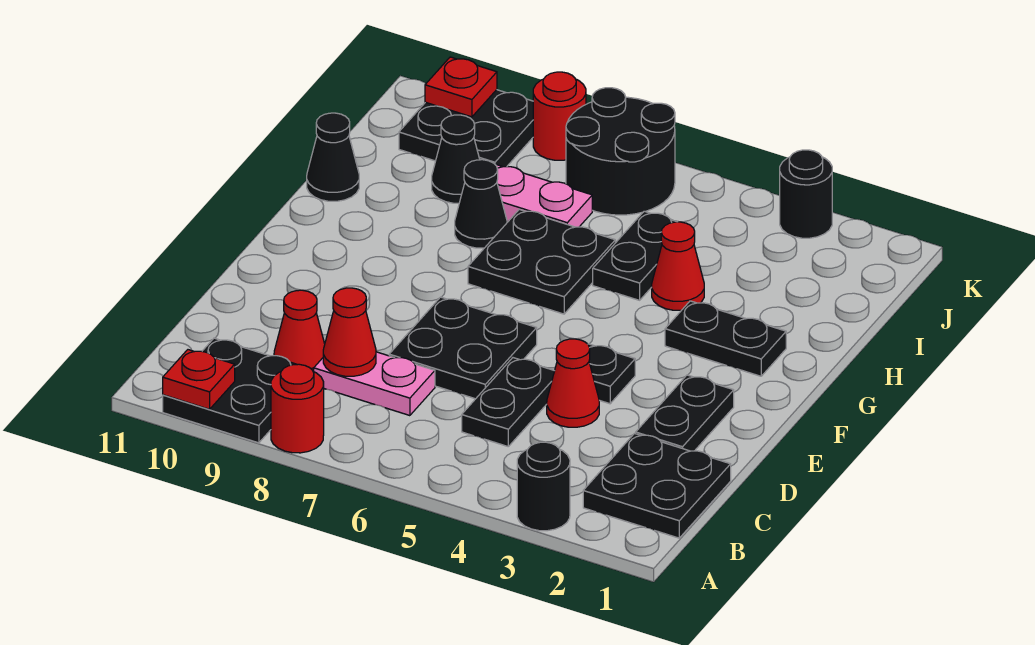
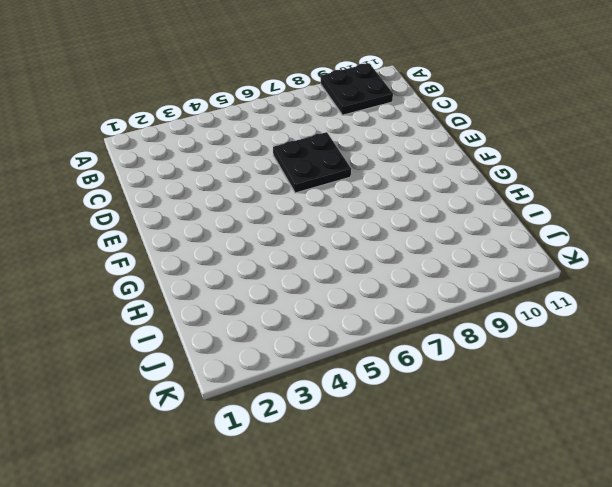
none -> black round brick A3 level 1
none -> red round brick A8 level 1
none -> black plate B1:C2 level 1

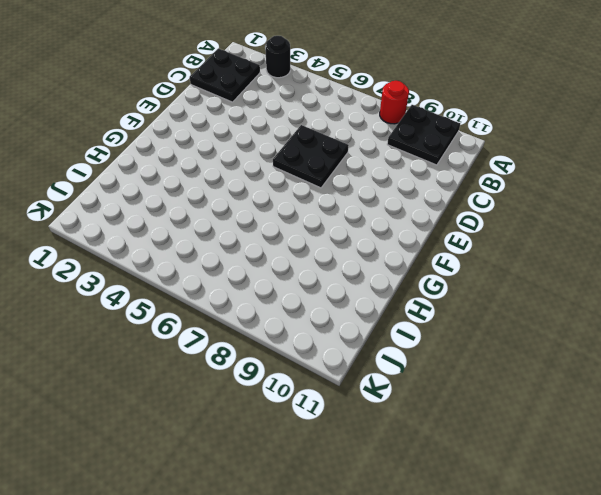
none -> black plate C5:D5 level 1
none -> pink plate C7:C8 level 1
none -> red cone C9 level 1

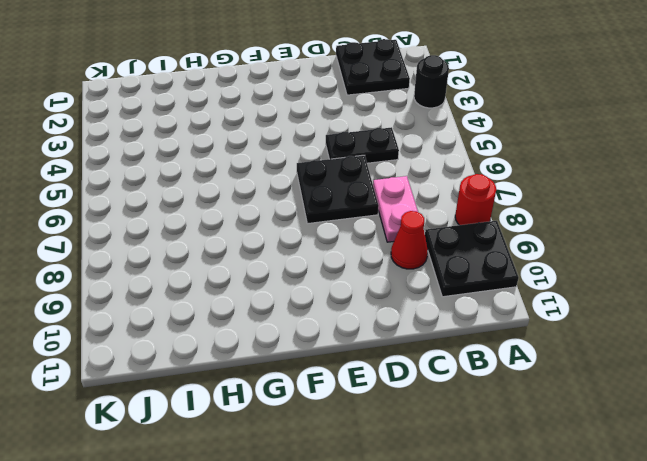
none -> black plate D2:E2 level 1
none -> red cone D4 level 1
none -> black plate E4 level 1

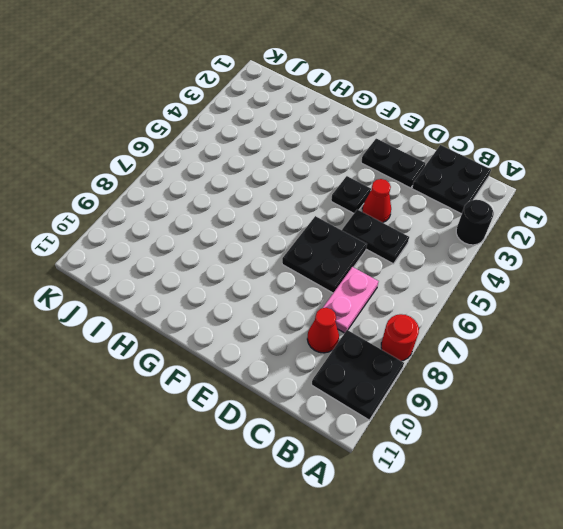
none -> black plate G2:G3 level 1
none -> black plate G6:H7 level 1
none -> red cone H4 level 1

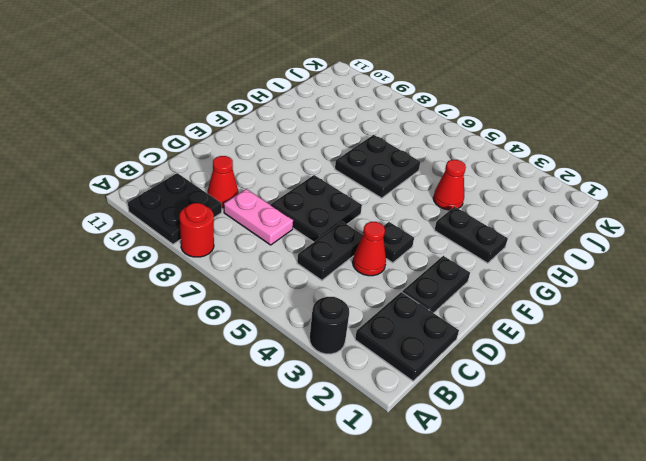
none -> black plate H5:I5 level 1
none -> black cone H8 level 1
none -> black cone H11 level 1

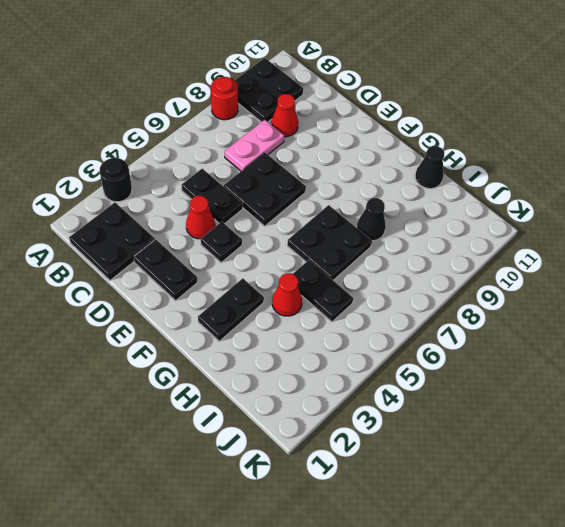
none -> pink plate I7:I8 level 1
none -> black cone I9 level 1
none -> black round brick J6:K7 level 1

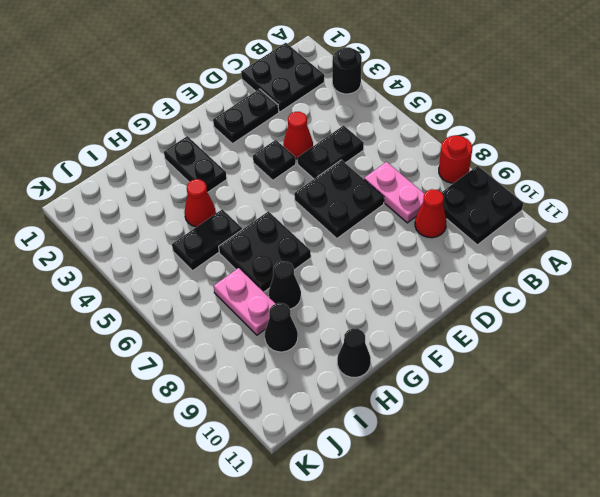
none -> black round brick J6:K7 level 1
none -> black plate J9:K10 level 1
none -> black round brick K3 level 1

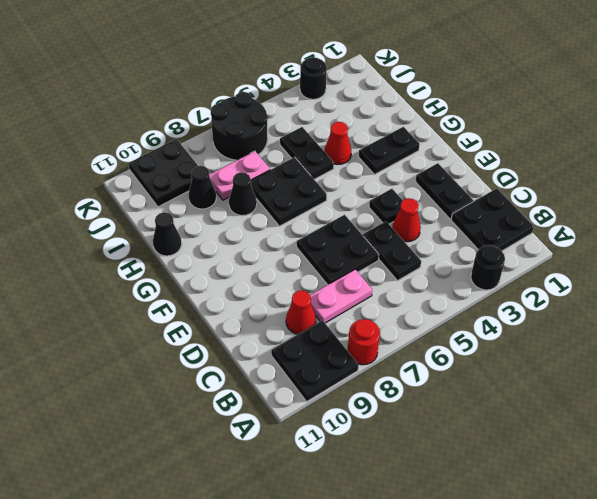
none -> red round brick K8 level 1
none -> red plate A10 level 2
none -> red cone C8 level 2

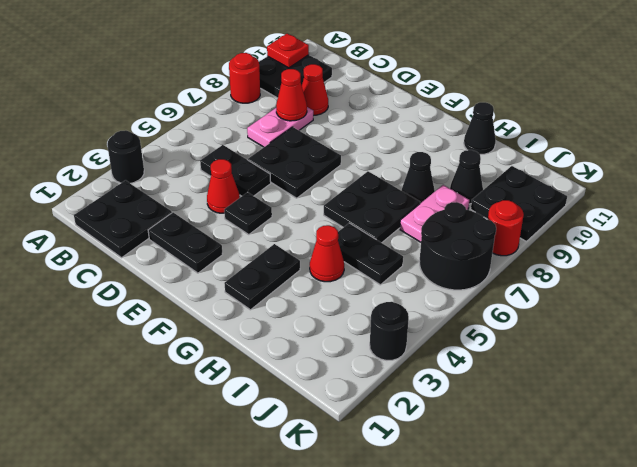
none -> red plate K10 level 2

